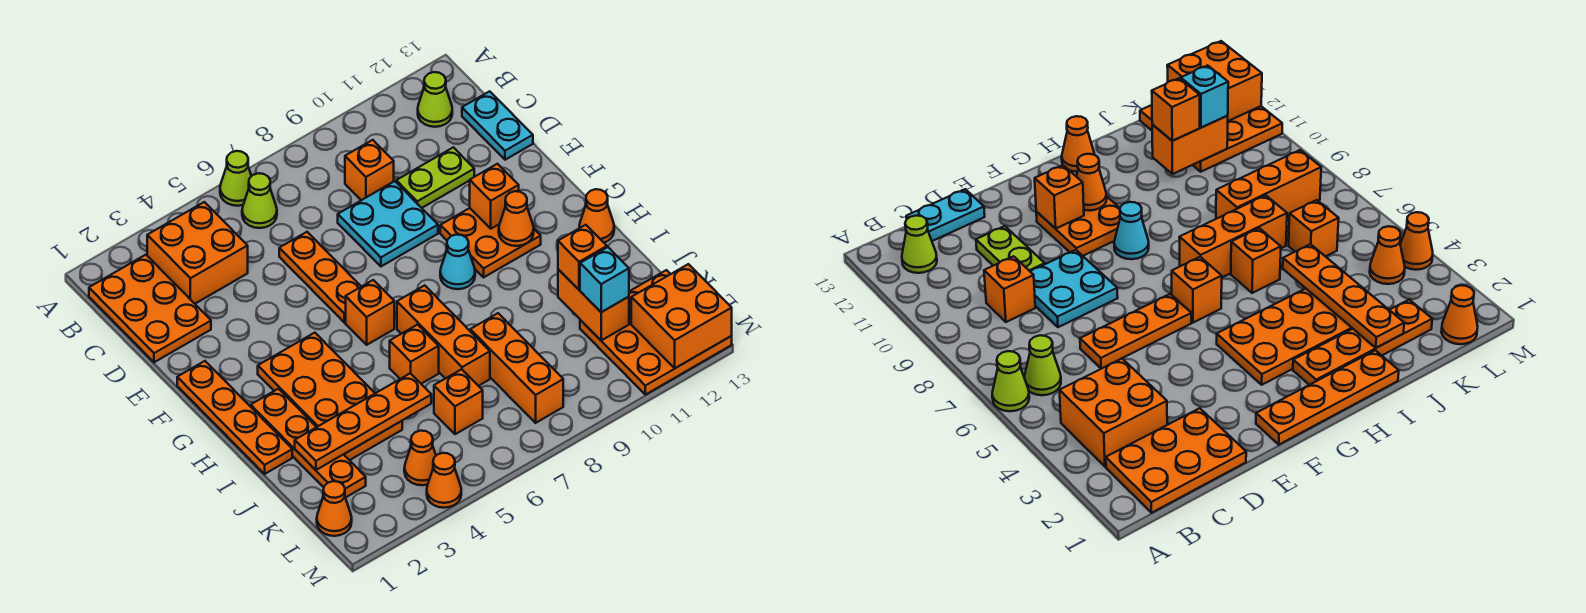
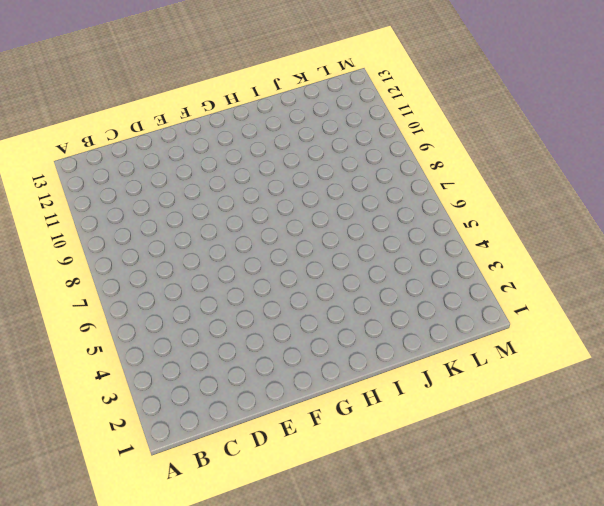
none -> lime cone A6 level 1
none -> orange plate B1:D2 level 1
none -> orange brick B3:C4 level 1
none -> lime cone B6 level 1

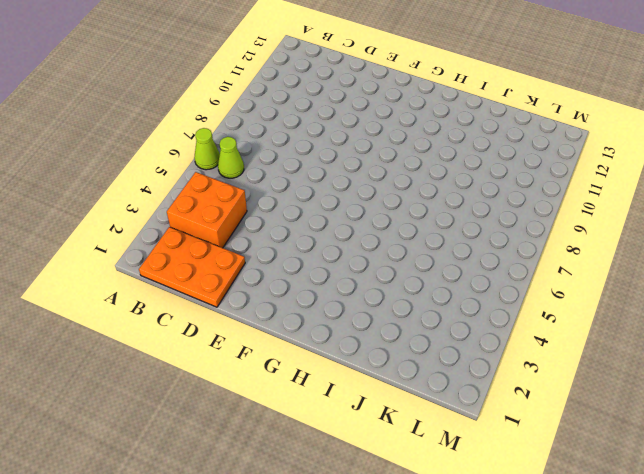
none -> lime cone B12 level 1
none -> orange brick C9 level 1
none -> cyan plate C13:D13 level 1
none -> orange plate D6:F6 level 1

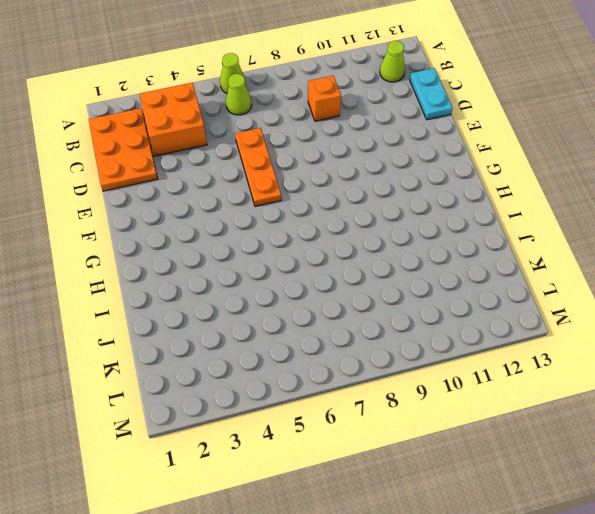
none -> cyan plate D8:E9 level 1
none -> lime plate D10:D11 level 1
none -> orange plate F1:I1 level 1
none -> orange plate F10:G11 level 1

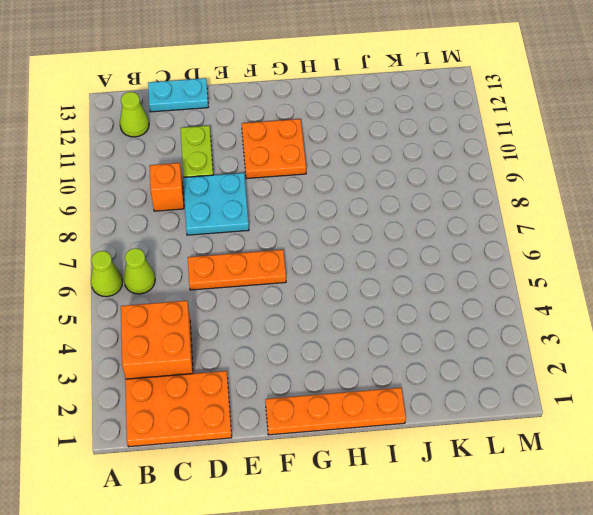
none -> orange plate G3:J4 level 1
none -> orange brick G6 level 1
none -> cyan cone G9 level 1
none -> orange plate H2:K2 level 1

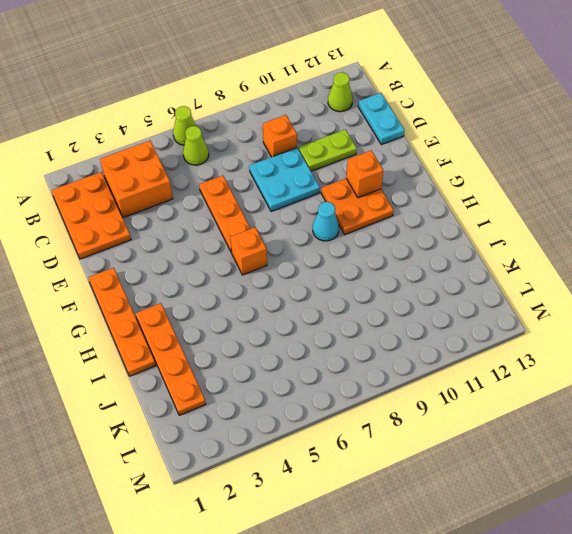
none -> orange plate G3:J4 level 1
none -> orange brick H7:J7 level 1
none -> orange cone H13 level 1
none -> orange brick I6 level 1

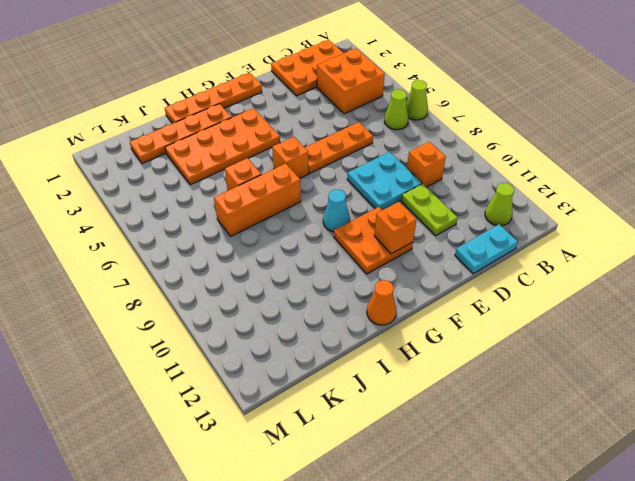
none -> orange brick J8:L8 level 1
none -> orange brick K6 level 1
none -> orange plate K11:M13 level 1
none -> orange cone L1 level 1

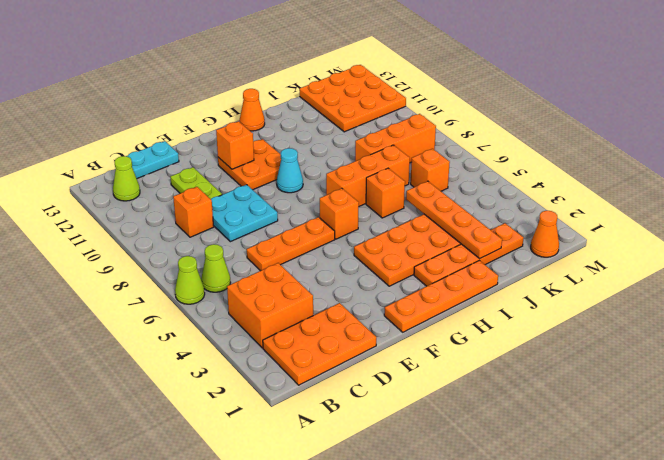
none -> orange cone L4 level 1
none -> orange cone M4 level 1
none -> orange cone G11 level 2
none -> orange brick J11:K11 level 2

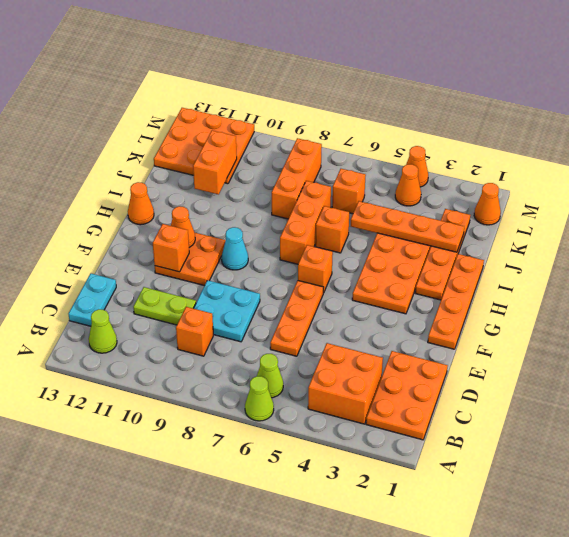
none -> orange brick L12:M13 level 2
none -> orange brick J11 level 3
none -> cyan brick K11 level 3

